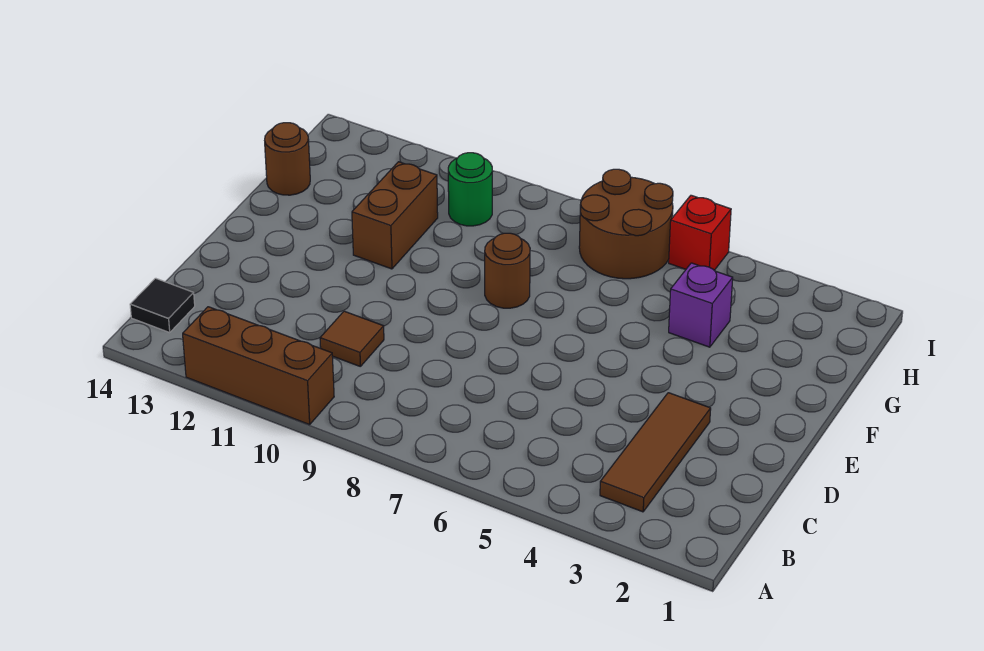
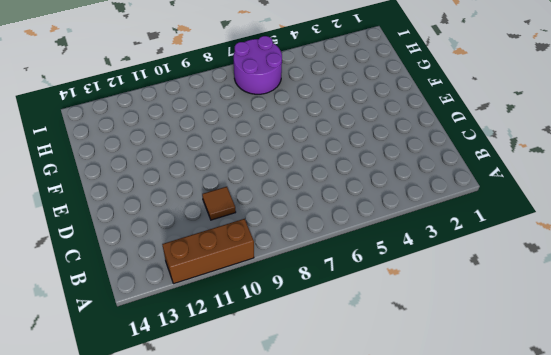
purple round brick H6:I7 level 1 -> brown round brick H6:I7 level 1
none -> brown tile B3:D3 level 1
none -> black tile B14 level 1

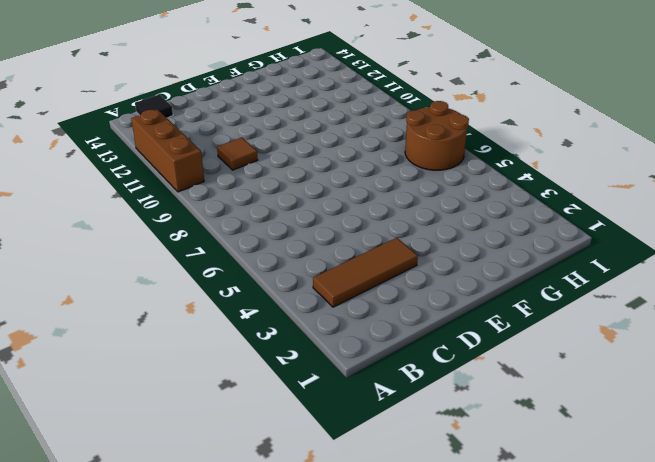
none -> brown round brick F8 level 1
none -> brown brick F11:G11 level 1

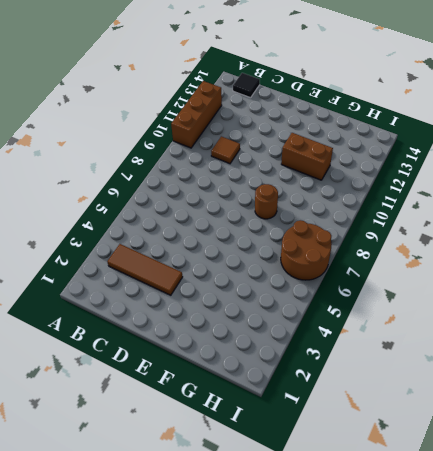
none -> purple brick G4 level 1
none -> brown round brick G14 level 1

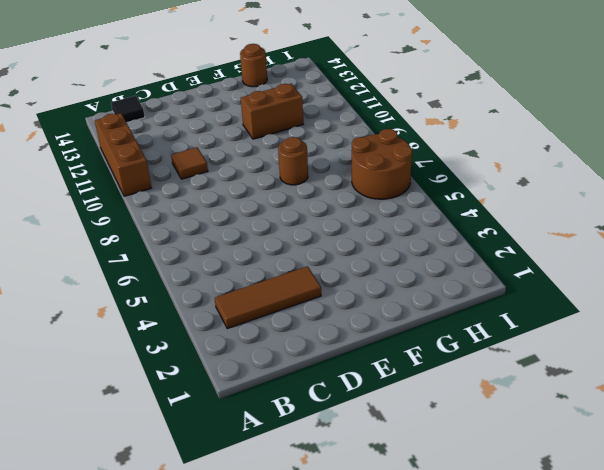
none -> purple brick G4 level 1
none -> green round brick H10 level 1

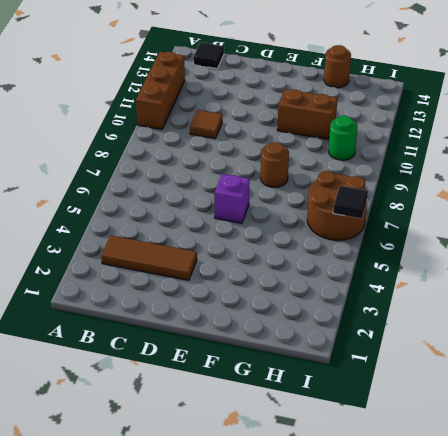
purple brick E6 level 1 -> purple brick G4 level 1
black tile I6 level 2 -> none
none -> red brick I5 level 1

